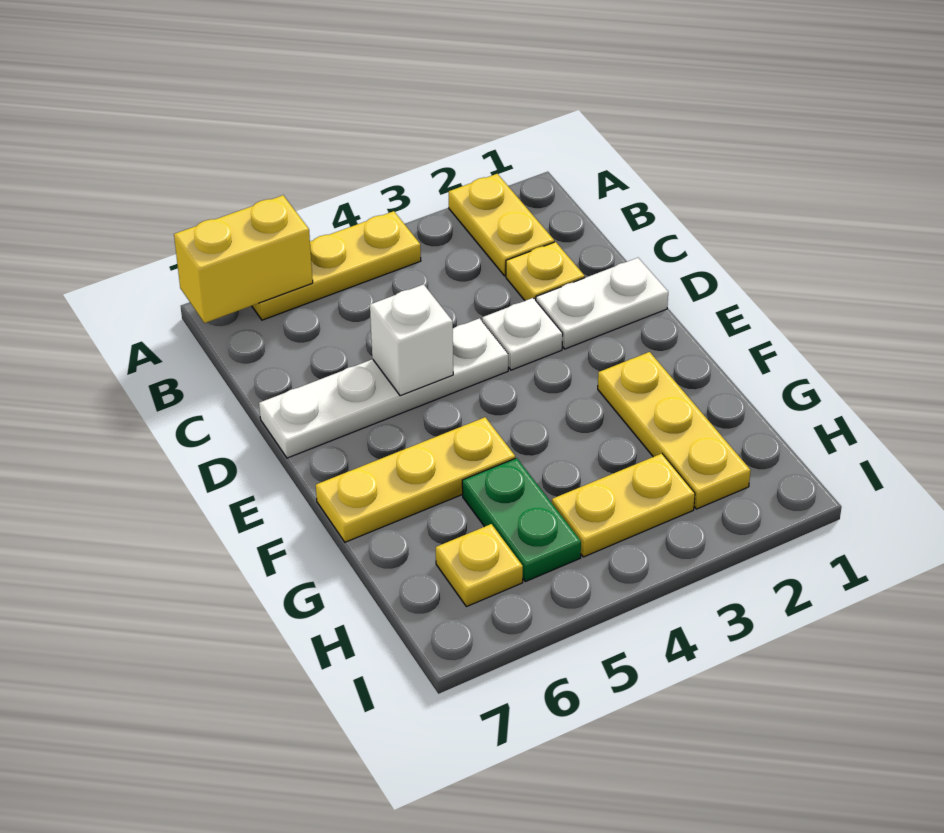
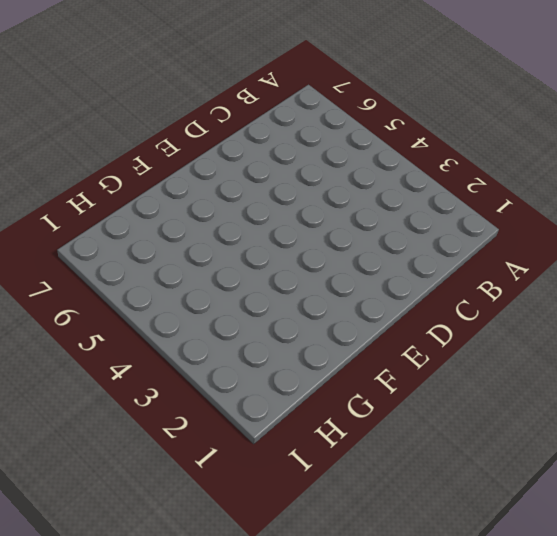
none -> yellow plate A2:B2 level 1
none -> yellow plate A4:A6 level 1
none -> yellow plate C2 level 1

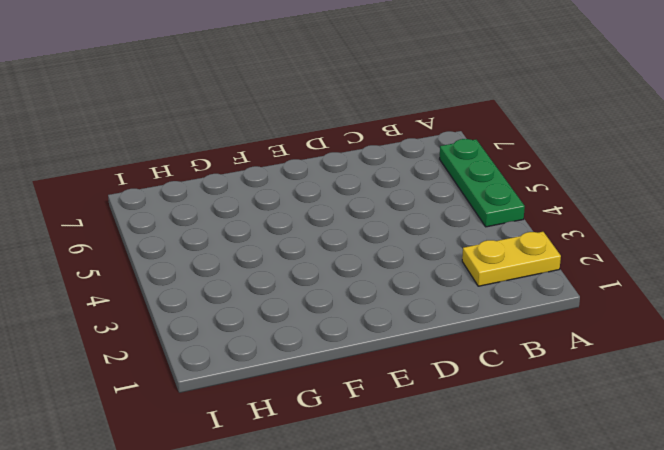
green plate A4:A6 level 1 -> yellow plate A4:A6 level 1
none -> yellow plate C2 level 1
none -> white plate D1:D2 level 1
none -> white plate D3 level 1

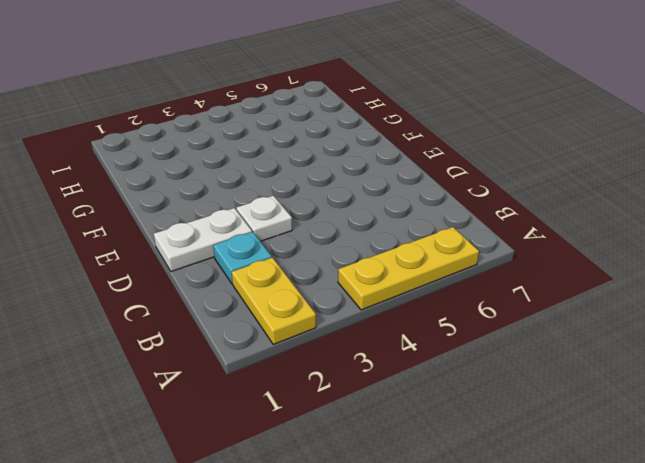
cyan plate C2 level 1 -> yellow plate C2 level 1
none -> white plate D4:D7 level 1
none -> yellow plate F2:H2 level 1
none -> yellow plate F5:F7 level 1

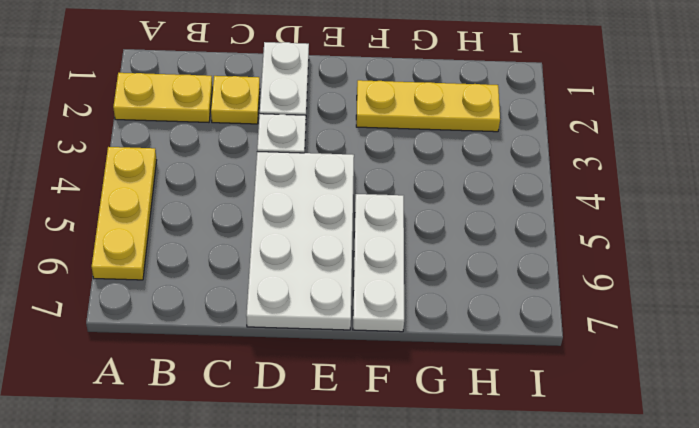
white plate D4:E7 level 1 -> white plate D4:D7 level 1
white plate F5:F7 level 1 -> yellow plate F5:F7 level 1
none -> green plate G5:H5 level 1
none -> yellow plate H3:H4 level 1
none -> yellow plate H6 level 1

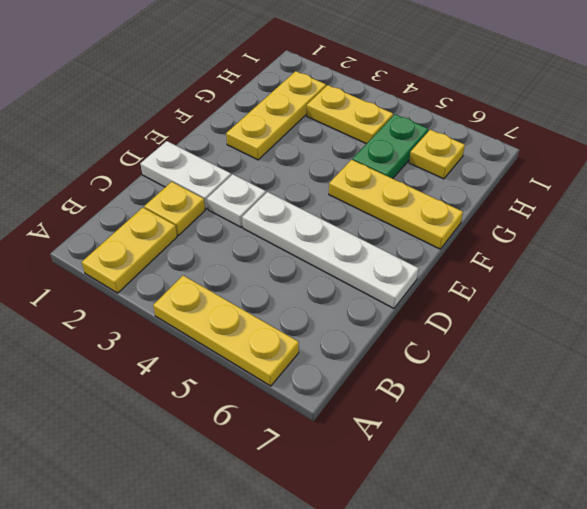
none -> yellow brick A6:A7 level 2
none -> white brick D5 level 2

